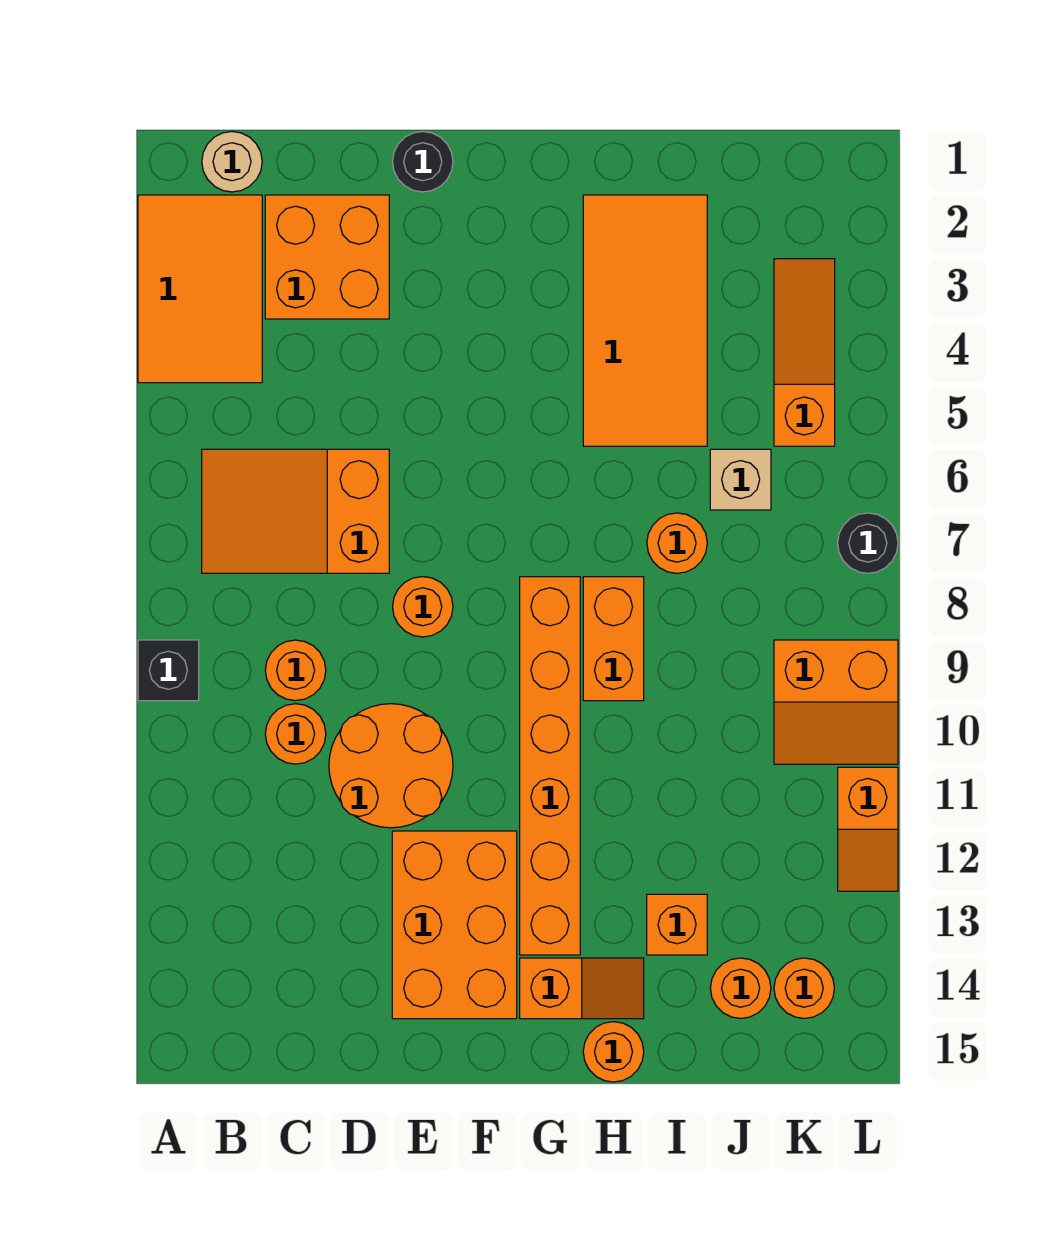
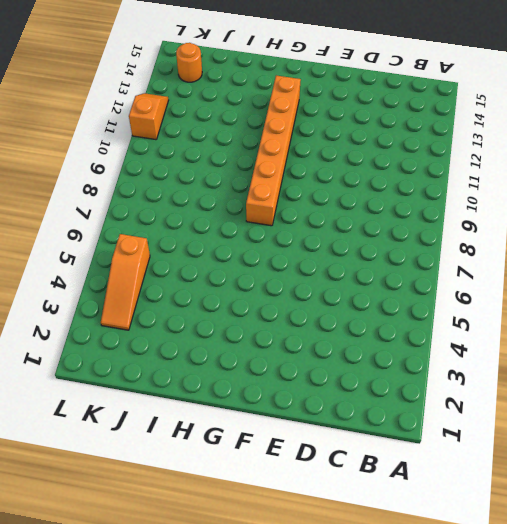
none -> orange tile A2:B4 level 1
none -> black brick A9 level 1
none -> tan round brick B1 level 1

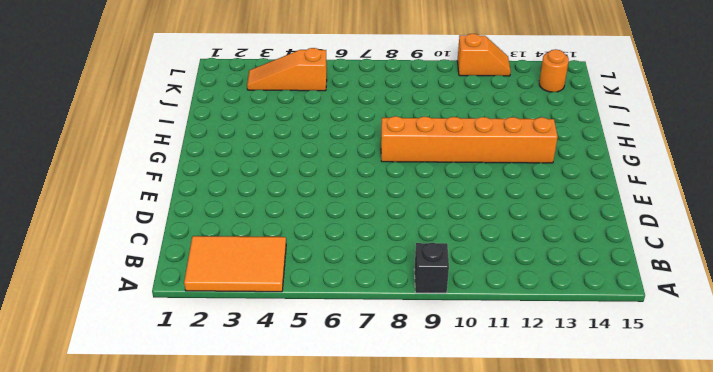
none -> tan round brick B1 level 1
none -> orange slope B6:D7 level 1 top D
none -> orange brick C2:D3 level 1

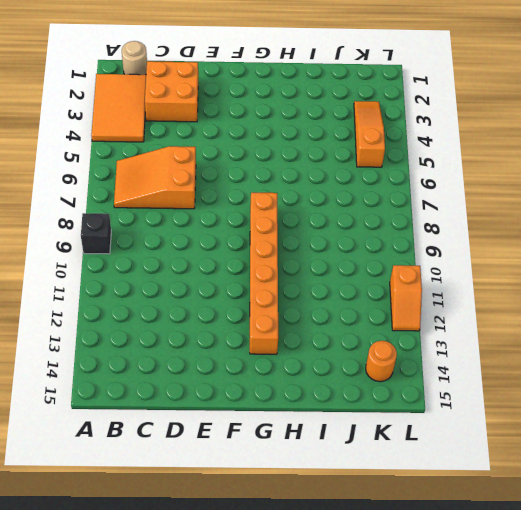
none -> orange round brick C9 level 1
none -> orange round brick C10 level 1
none -> orange round brick D10:E11 level 1

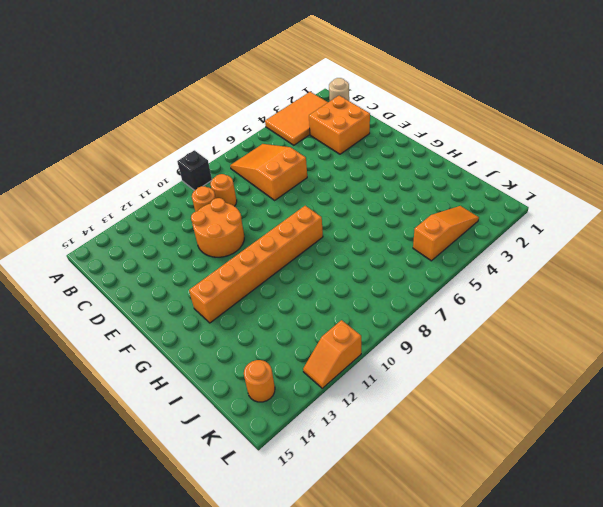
none -> black round brick E1 level 1
none -> orange round brick E8 level 1
none -> orange brick E12:F14 level 1

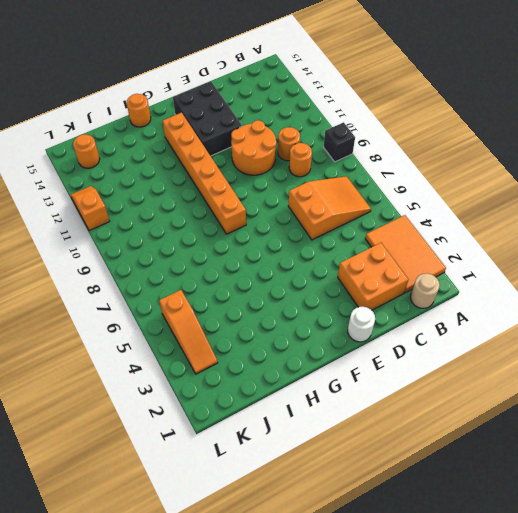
white round brick E1 level 1 -> black round brick E1 level 1
black brick E12:F14 level 1 -> orange brick E12:F14 level 1
none -> orange round brick E8 level 1
none -> orange slope G14:H14 level 1 top G
none -> orange tile H2:I5 level 1

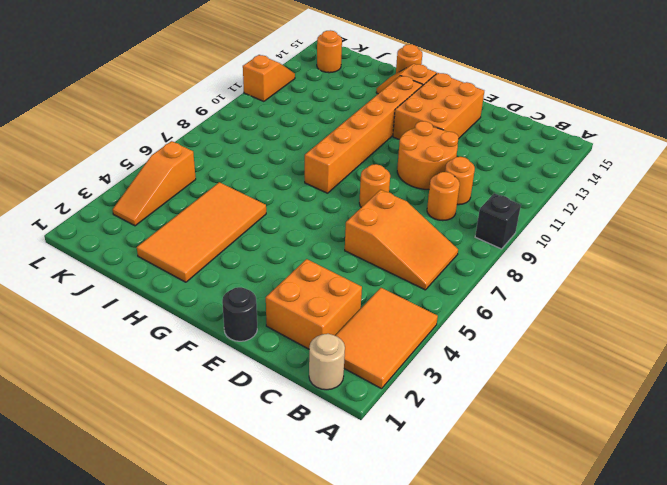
none -> orange brick H8:H9 level 1
none -> orange round brick I7 level 1
none -> orange brick I13 level 1

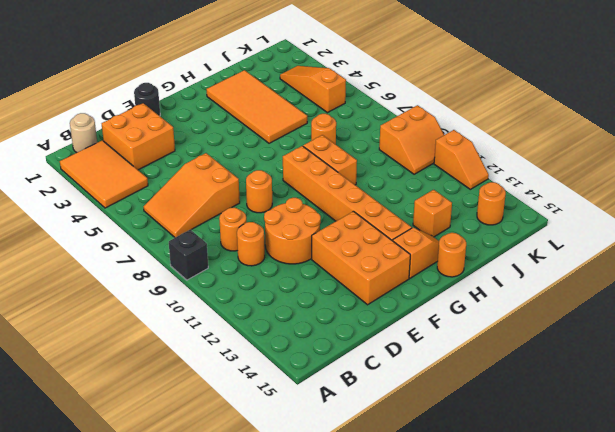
none -> tan brick J6 level 1
none -> orange round brick J14 level 1
none -> black round brick L7 level 1

